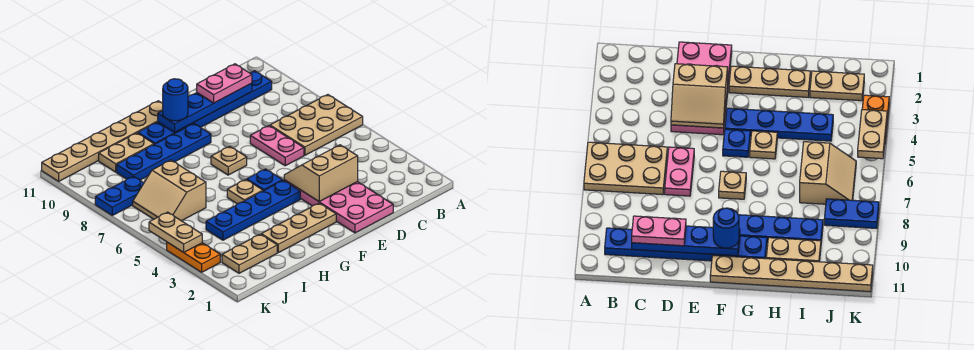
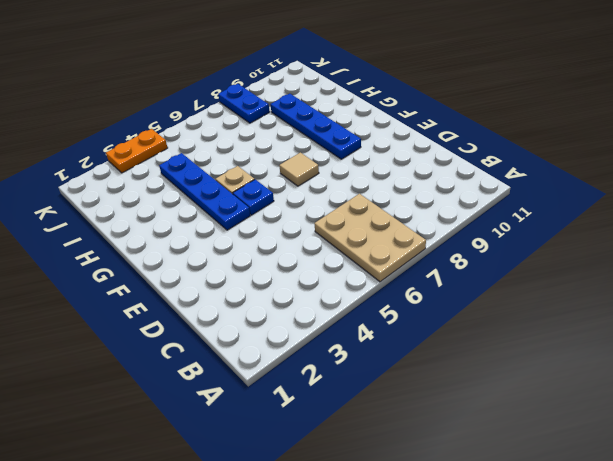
tan tile F7 level 1 -> tan plate F7 level 1
none -> blue plate B10:G10 level 1
none -> pink plate D1:E4 level 1
none -> pink plate D6:D7 level 1

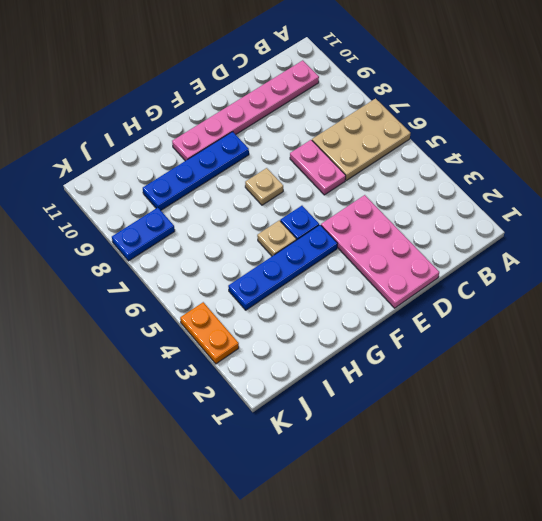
pink plate B10:G10 level 1 -> blue plate B10:G10 level 1
none -> tan plate F2:H2 level 1
none -> tan plate F11:K11 level 1
none -> tan plate H10:I10 level 1

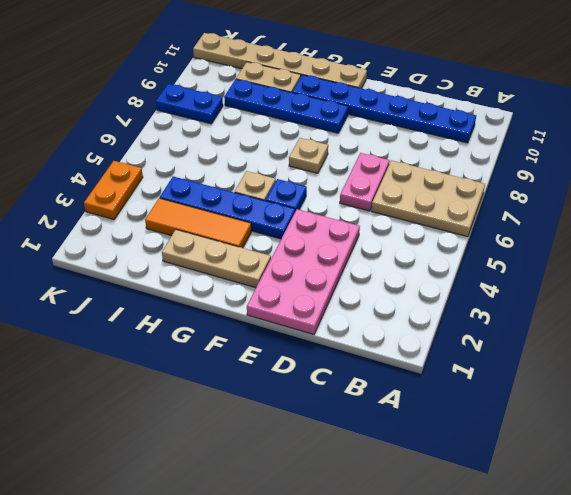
orange tile G3:I3 level 1 -> none
none -> tan plate I2:J2 level 1
none -> tan slope I6:J7 level 1 top I
none -> blue plate C10:F10 level 2

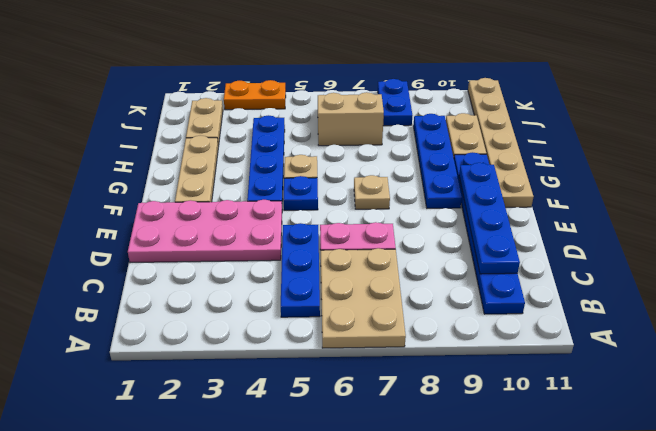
blue plate B5:D5 level 1 -> none
none -> tan slope D3:E4 level 2 top 3
none -> tan plate K4:K5 level 2
none -> pink plate C10:D10 level 3

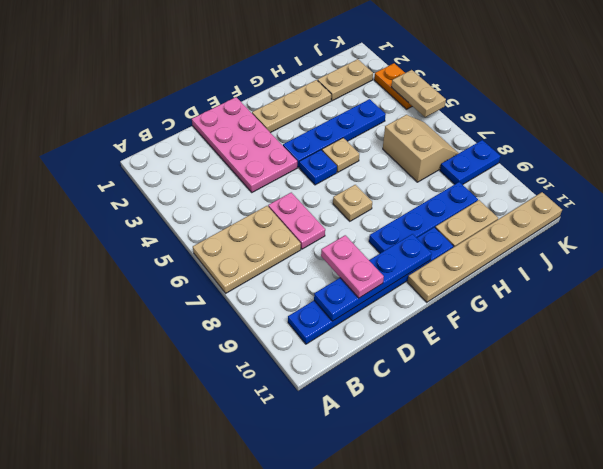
pink plate D9:D10 level 3 -> pink plate C10:D10 level 3
none -> tan slope D3:E4 level 2 top 3
none -> blue round brick F10 level 3

